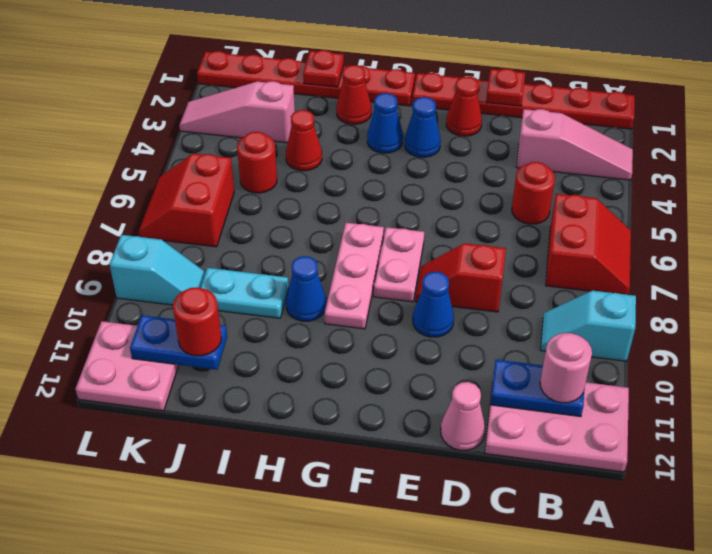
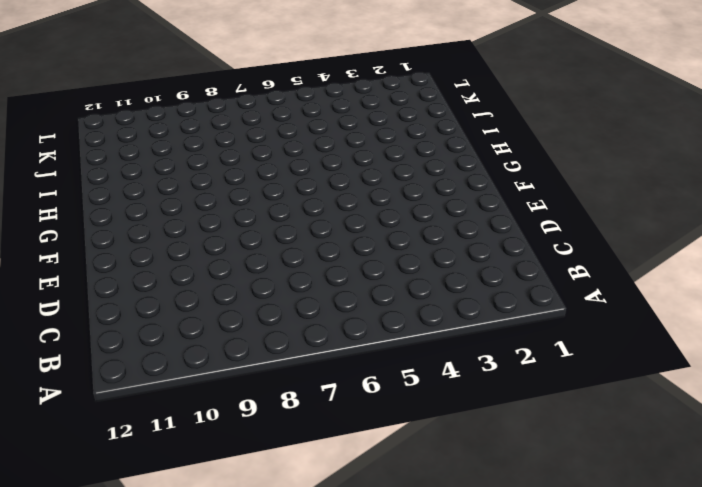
none -> red plate A1:F1 level 1
none -> pink slope A3:C3 level 1 top C
none -> red slope A6:B7 level 1 top B
none -> cyan slope A9:B9 level 1 top A

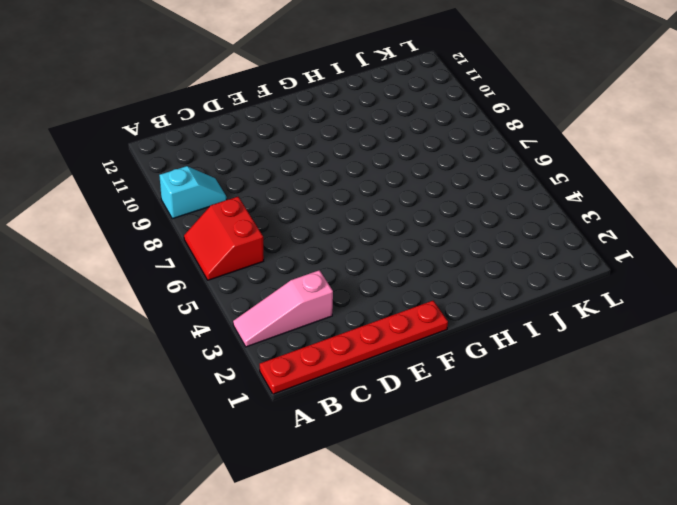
none -> pink plate A11:C12 level 1
none -> red round brick C5 level 1
none -> red slope D8:E8 level 1 top D
none -> pink cone D12 level 1

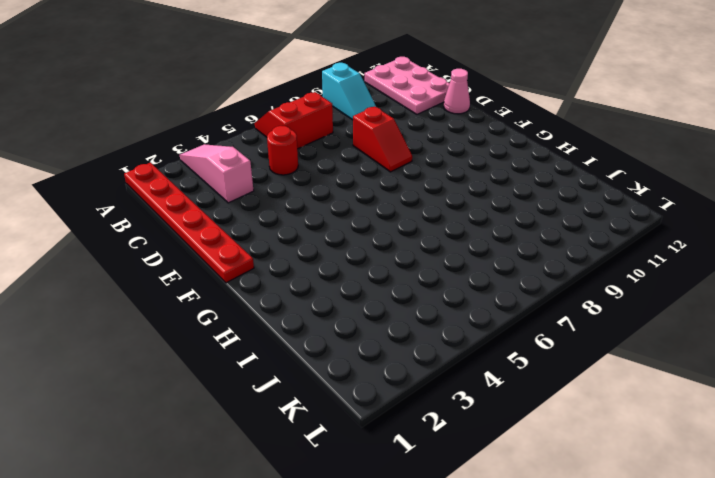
none -> red cone E2 level 1
none -> blue cone E9 level 1
none -> blue cone F3 level 1
none -> pink plate F7:F8 level 1

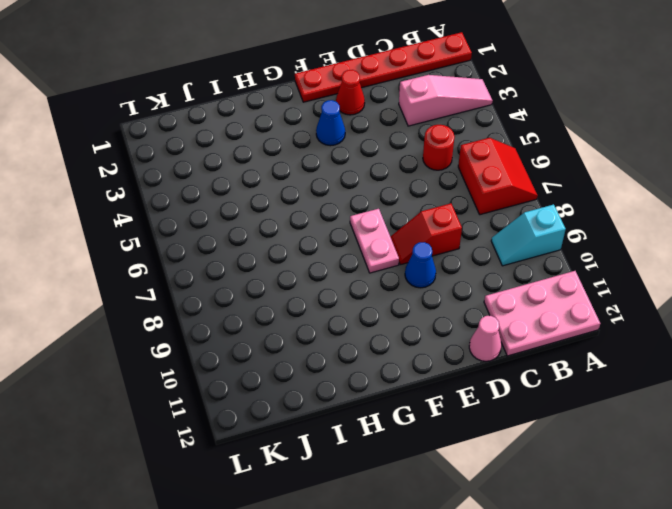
none -> red plate G1:L1 level 1
none -> blue cone G3 level 1
none -> pink plate G7:G9 level 1
none -> red cone H2 level 1

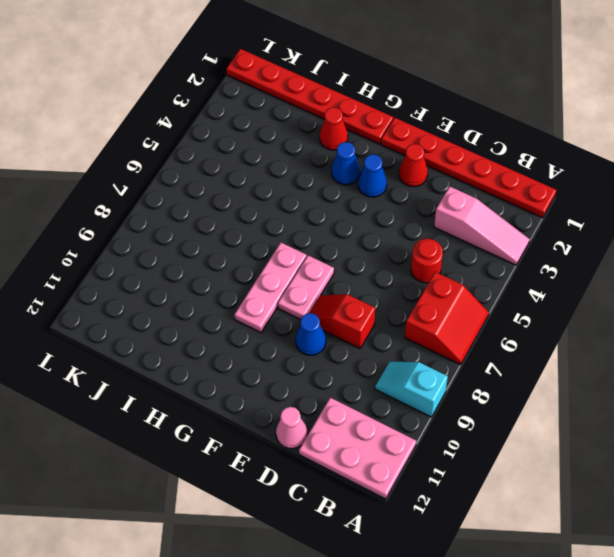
none -> blue cone H9 level 1
none -> red cone I4 level 1
none -> cyan plate I9:J9 level 1
none -> pink slope J3:L3 level 1 top J

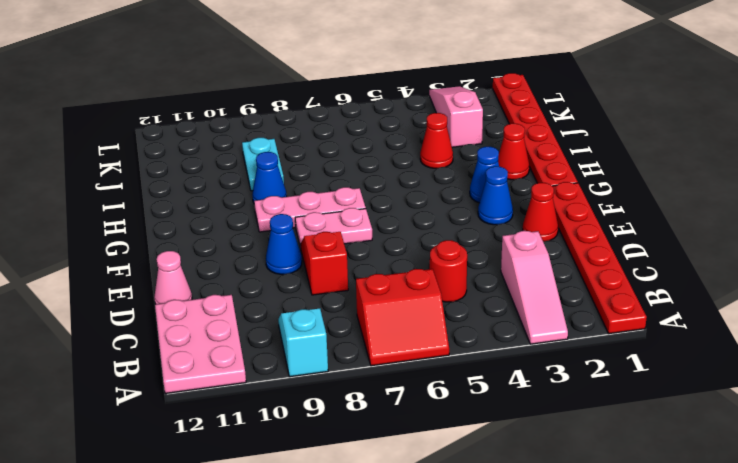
none -> red round brick J5 level 1
none -> red slope K6:L7 level 1 top K
none -> cyan slope K9:L9 level 1 top L
none -> pink plate K11:L12 level 1

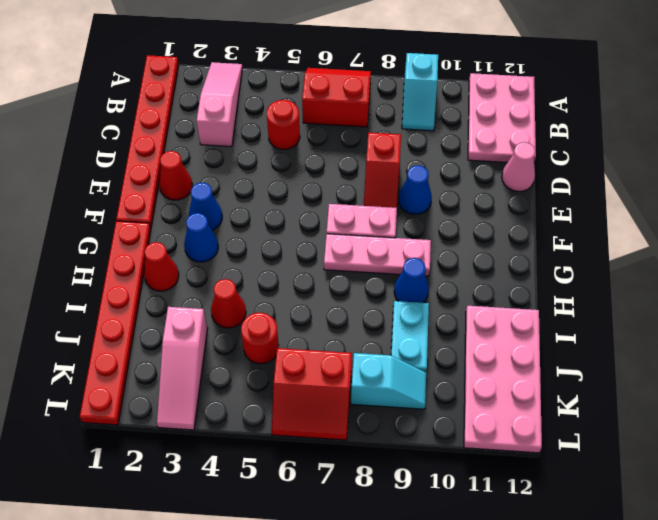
pink plate I11:L12 level 1 -> pink plate K11:L12 level 1
cyan slope K8:K9 level 1 top 8 -> cyan slope K9:L9 level 1 top L
none -> blue plate B11:C11 level 2
none -> red plate D1 level 2
none -> red plate I1 level 2
none -> blue plate J11:K11 level 2

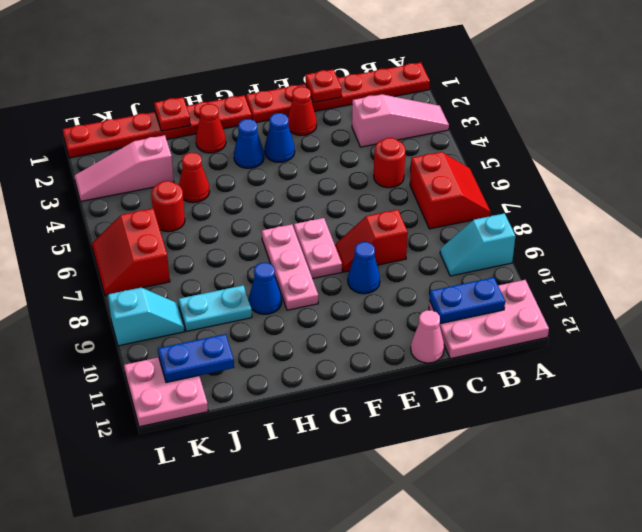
none -> pink round brick B11 level 3
none -> red round brick J11 level 3

